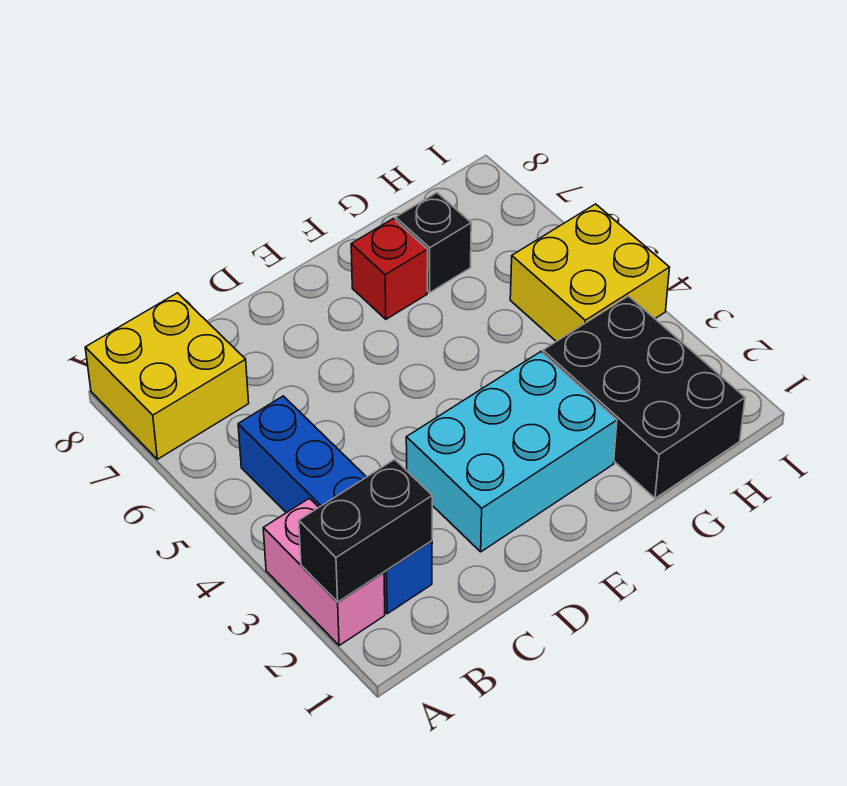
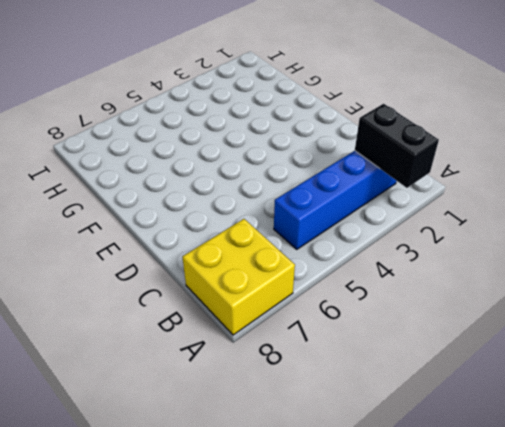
none -> pink brick A2:A3 level 1
none -> cyan brick D2:F3 level 1

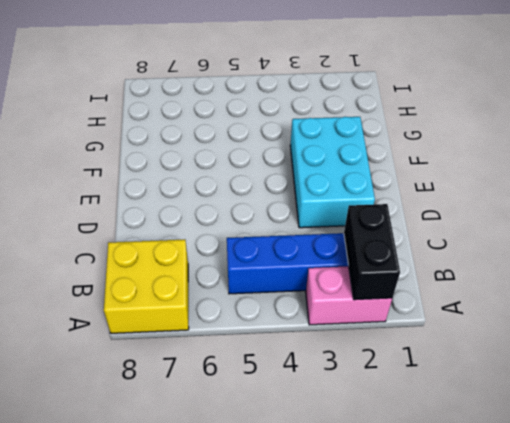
none -> red brick F7 level 1
none -> black brick G1:H3 level 1

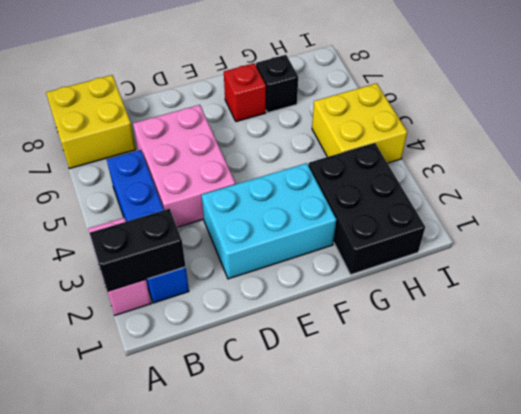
pink brick C4:D6 level 1 -> none

